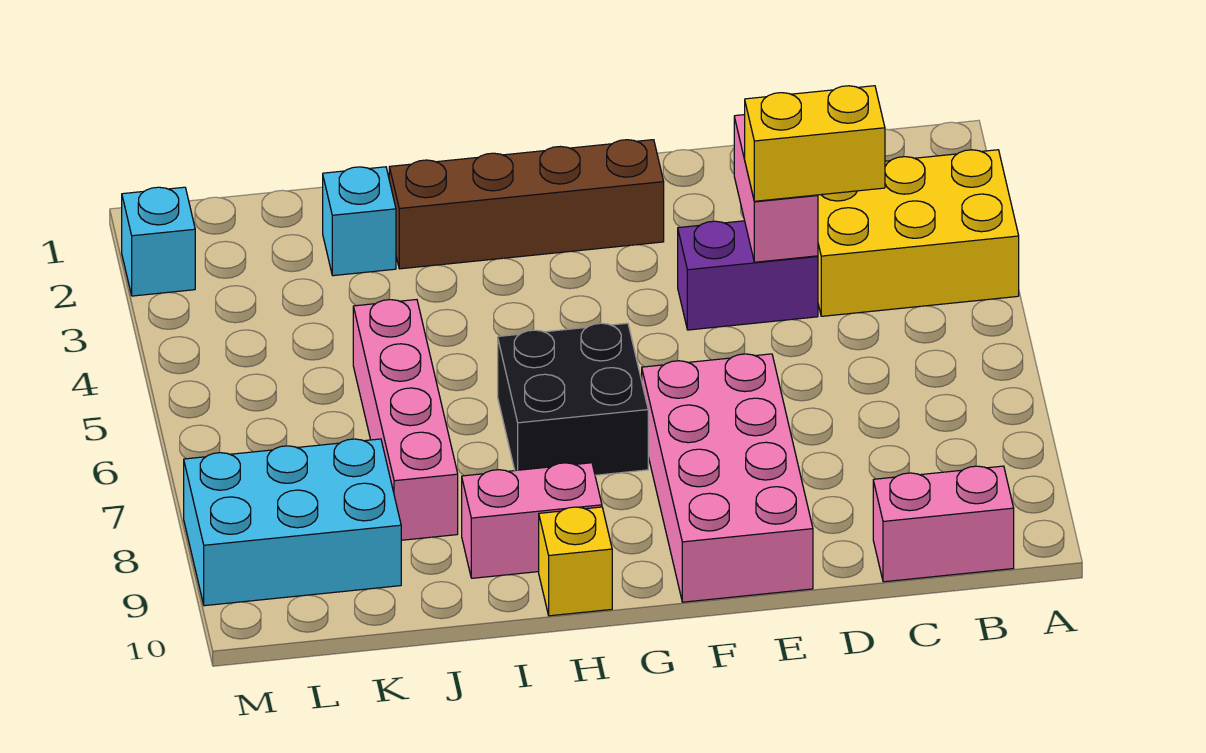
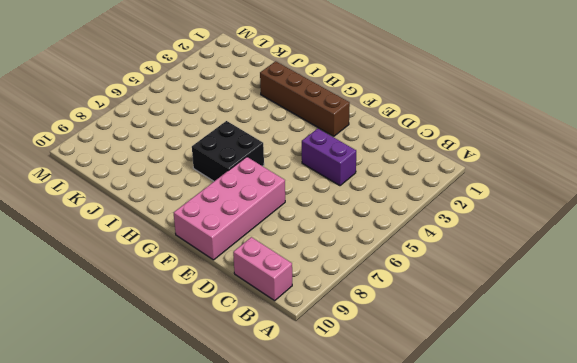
none -> yellow brick A3:C4 level 1
none -> pink brick H9:I9 level 1
none -> yellow brick H10 level 1

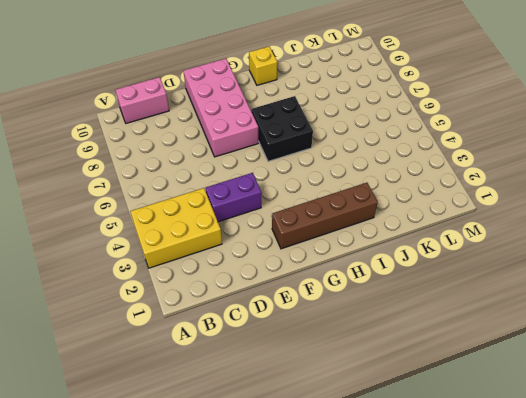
none -> pink brick H9:I9 level 1
none -> cyan brick J2 level 1
none -> pink brick J5:J8 level 1

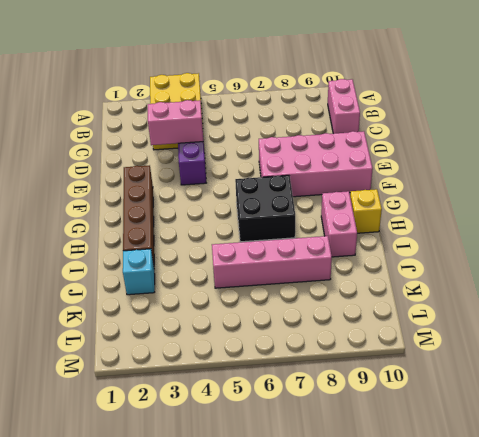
none -> cyan brick K8:M9 level 1
none -> cyan brick M2 level 1
none -> yellow brick C4:D4 level 3

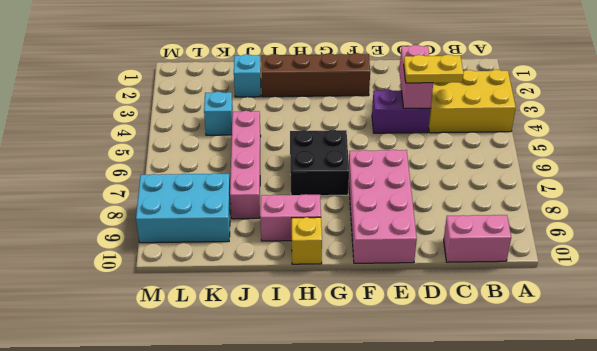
yellow plate C4:D4 level 3 -> yellow brick C4:D4 level 3
cyan brick K4 level 1 -> cyan brick M2 level 1

